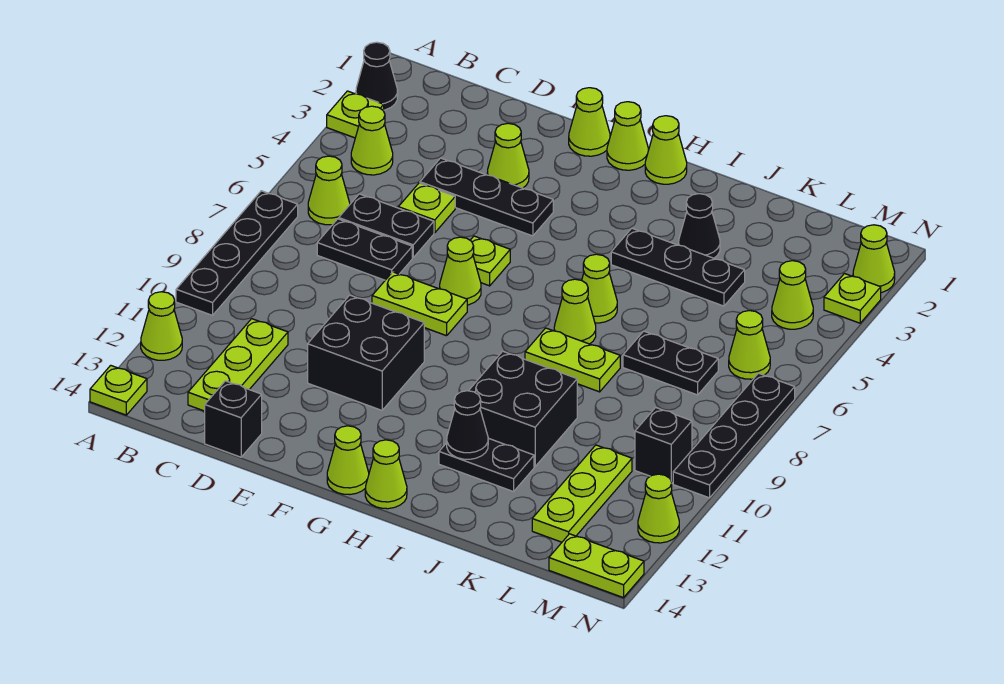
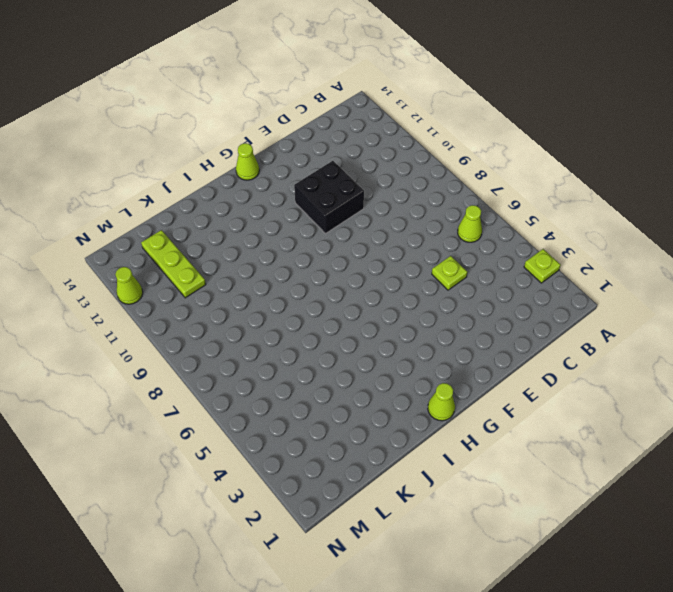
none -> black cone A2 level 1
none -> black plate A7:A10 level 1
none -> lime cone A12 level 1
none -> lime plate A14 level 1

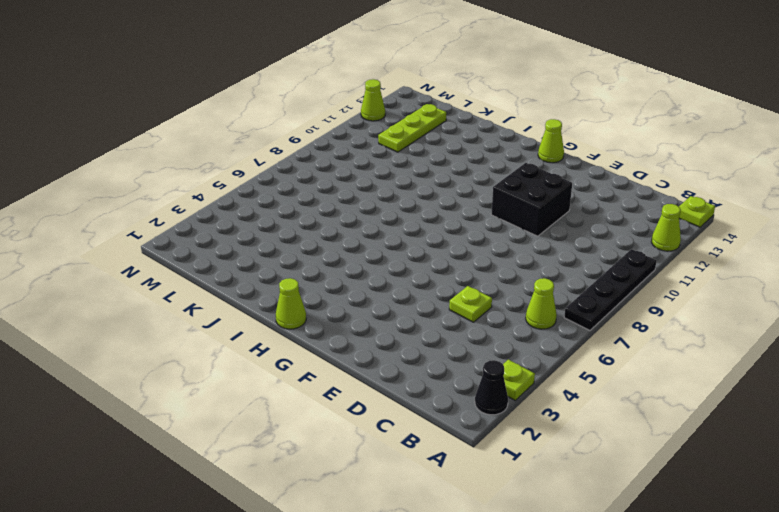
none -> lime cone B4 level 1
none -> black plate C6:D6 level 1
none -> black plate C7:D7 level 1
none -> lime plate C11:C13 level 1

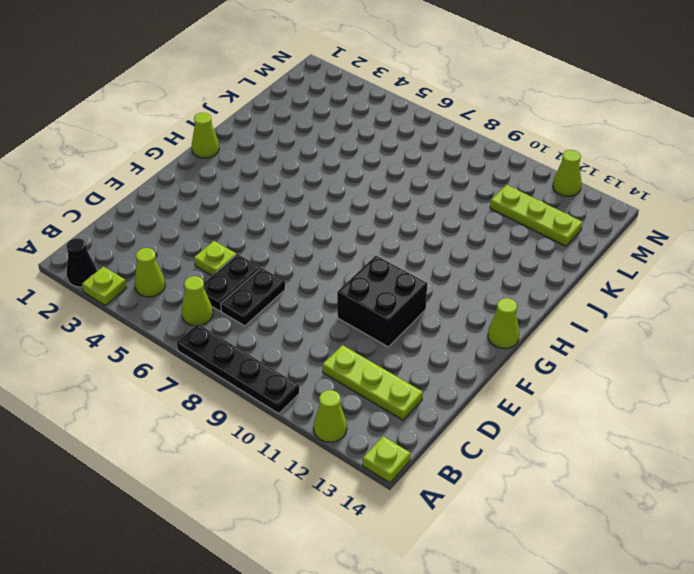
none -> black plate D4:F4 level 1
none -> black brick D14 level 1
none -> lime cone E3 level 1
none -> lime plate E8:F8 level 1

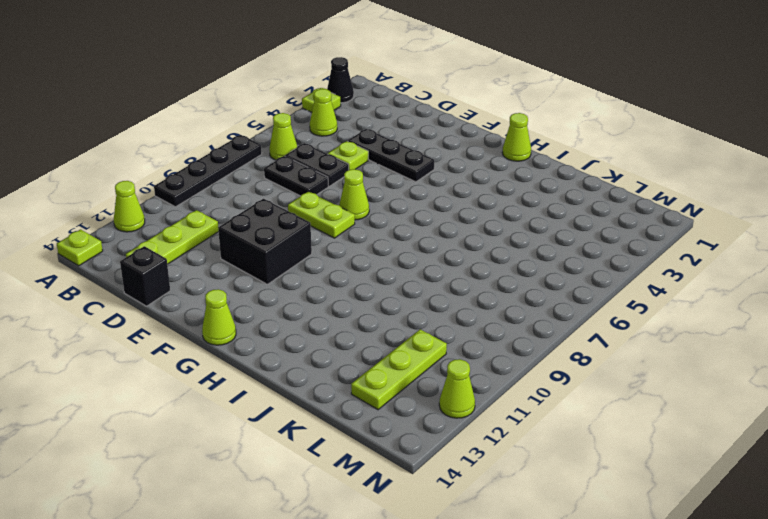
none -> lime cone E3 level 1
none -> lime cone F1 level 1
none -> lime plate F6 level 1
none -> lime cone G1 level 1

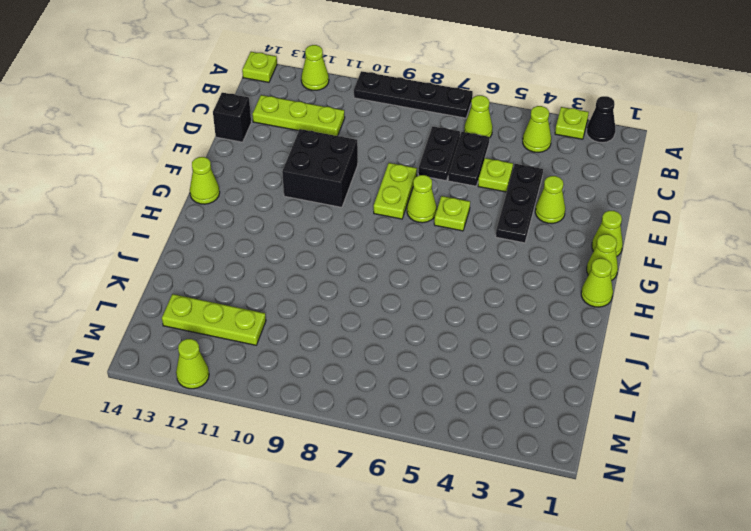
none -> lime cone H14 level 1
none -> black plate I4:K4 level 1
none -> lime cone I6 level 1
none -> lime cone I7 level 1

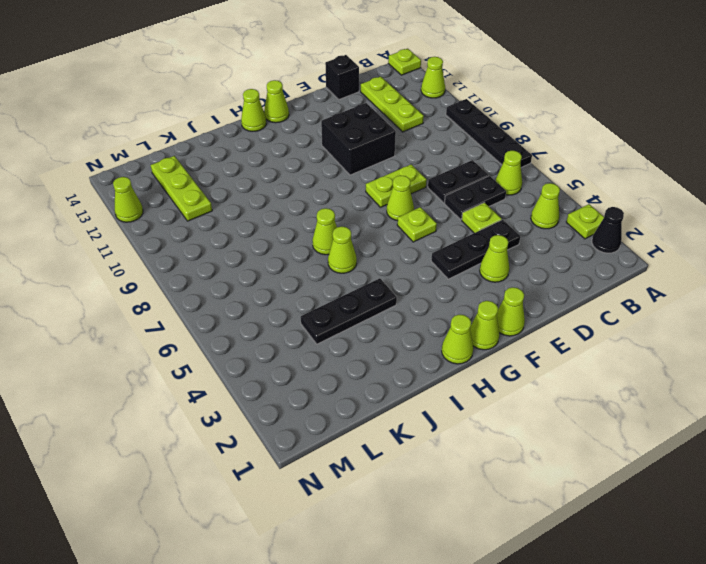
none -> lime plate I8:J8 level 1
none -> black brick I10:J11 level 1
none -> black plate I12:J12 level 1
none -> black cone J3 level 1

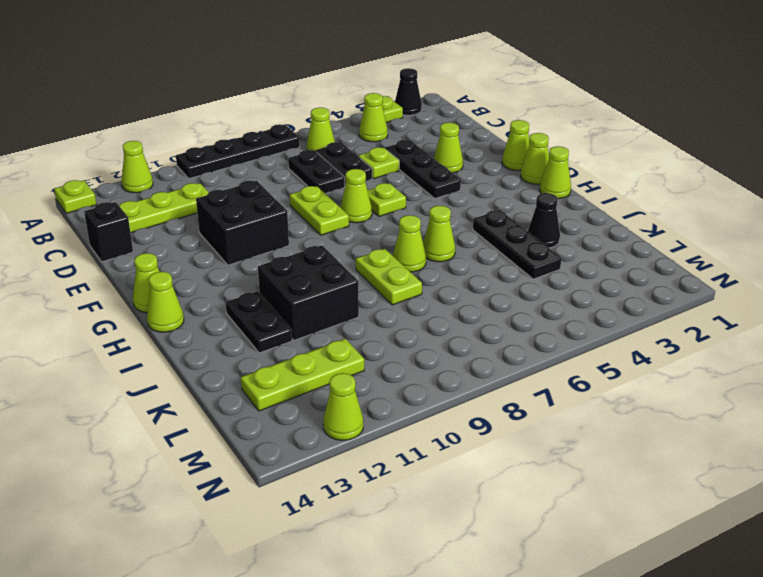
none -> black plate K7:L7 level 1
none -> lime cone M4 level 1
none -> lime cone M6 level 1
none -> black brick M10 level 1

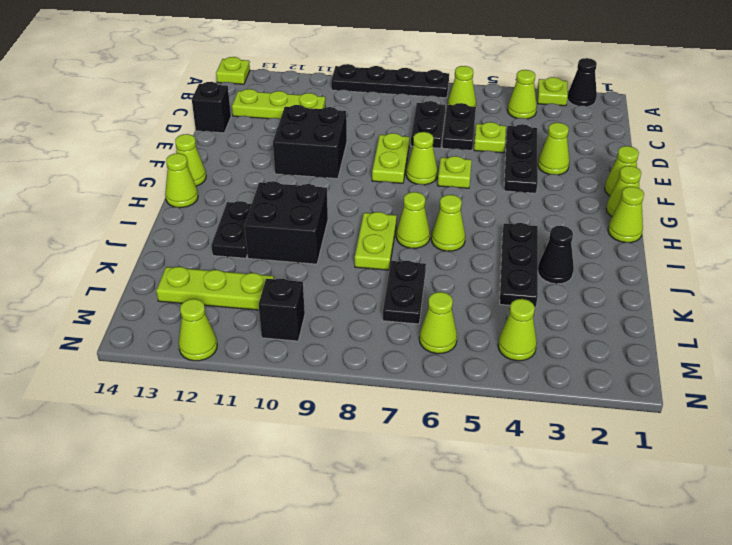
none -> lime cone A12 level 1
none -> lime plate M14:N14 level 1
none -> lime cone N2 level 1
none -> lime plate N3 level 1

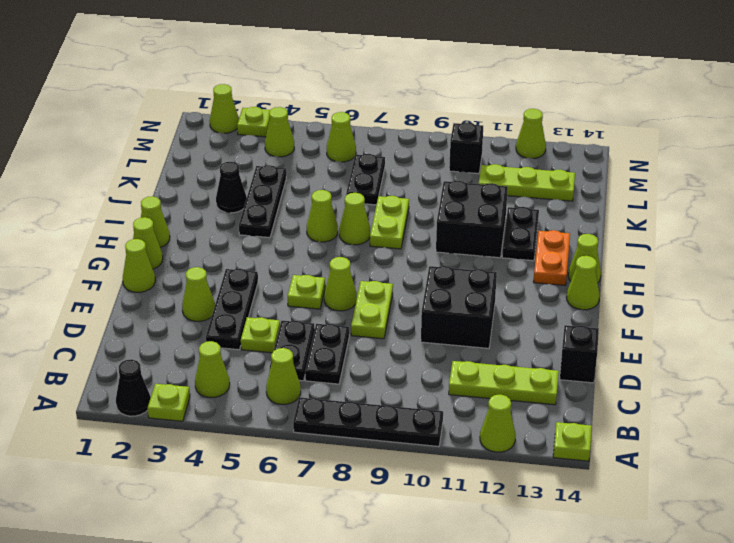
orange plate H13:I13 level 1 -> none
none -> lime plate M14:N14 level 1
none -> black plate N7:N10 level 1
none -> black cone I12 level 2

